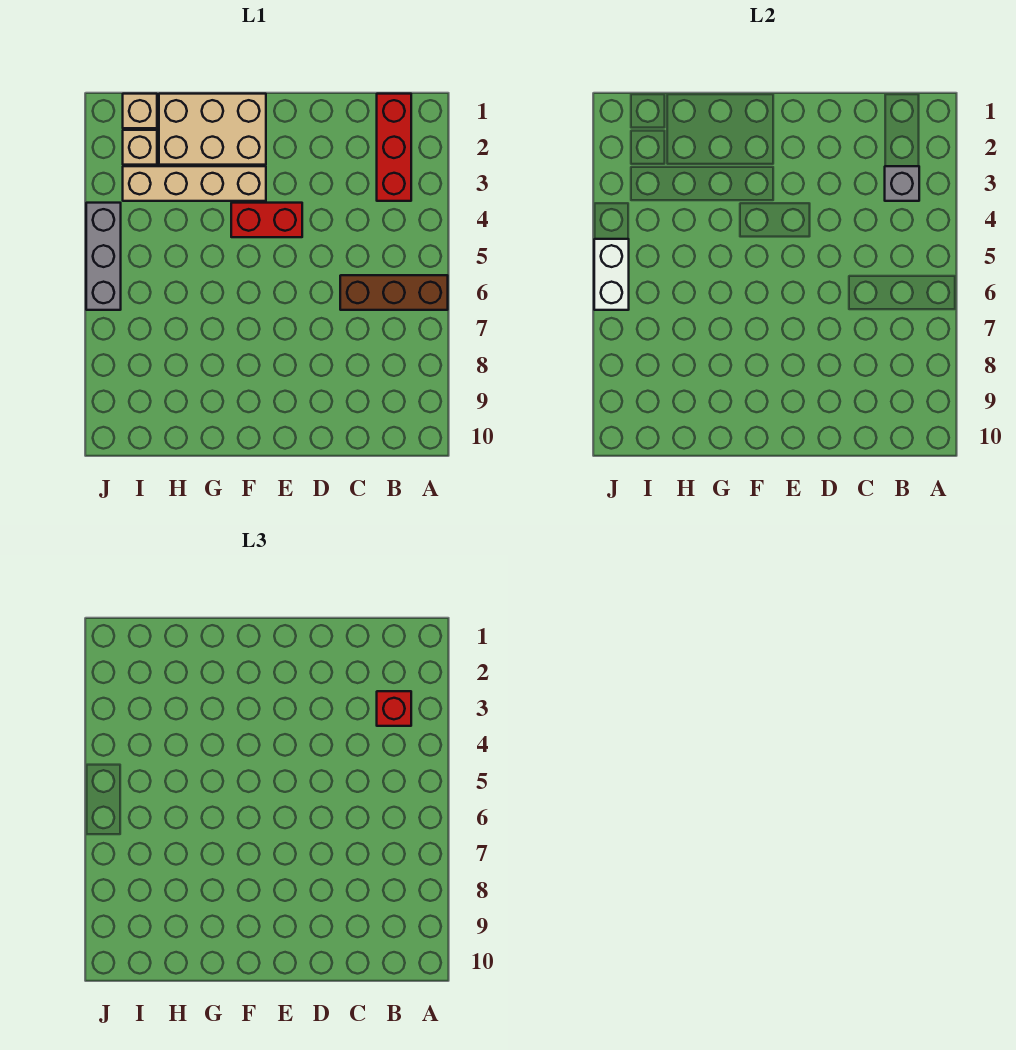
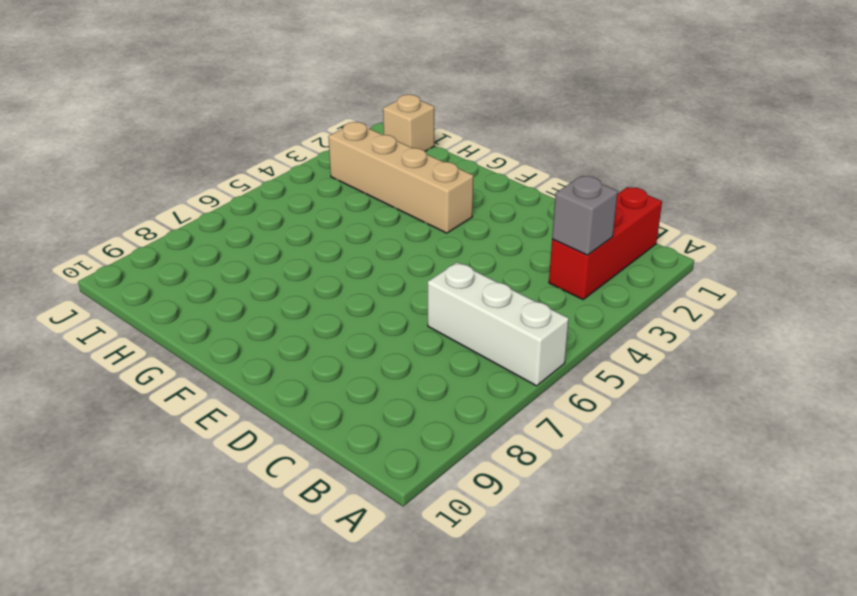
white brick A6:C6 level 1 -> brown brick A6:C6 level 1
none -> red brick E4:F4 level 1
none -> tan brick F1:H2 level 1

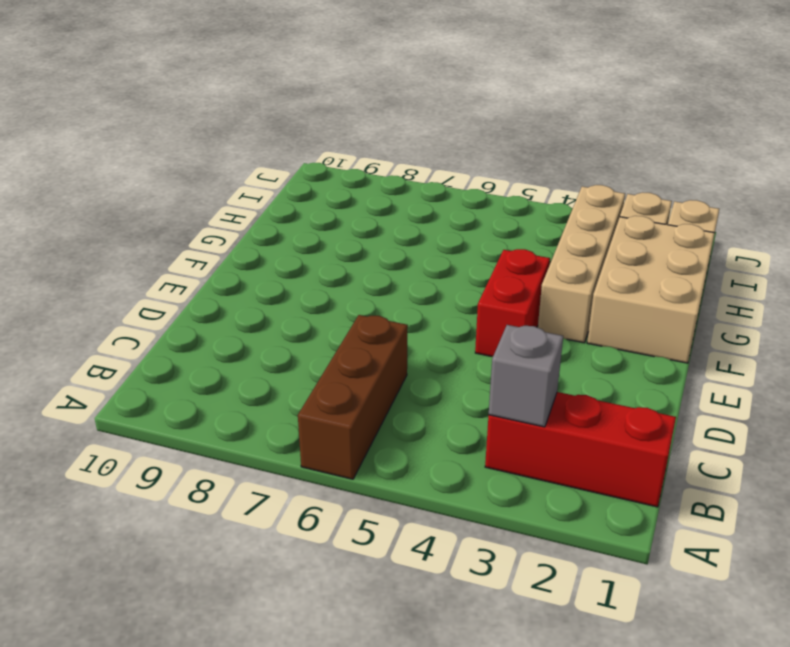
none -> grey brick J4:J6 level 1
none -> white brick J5:J6 level 2

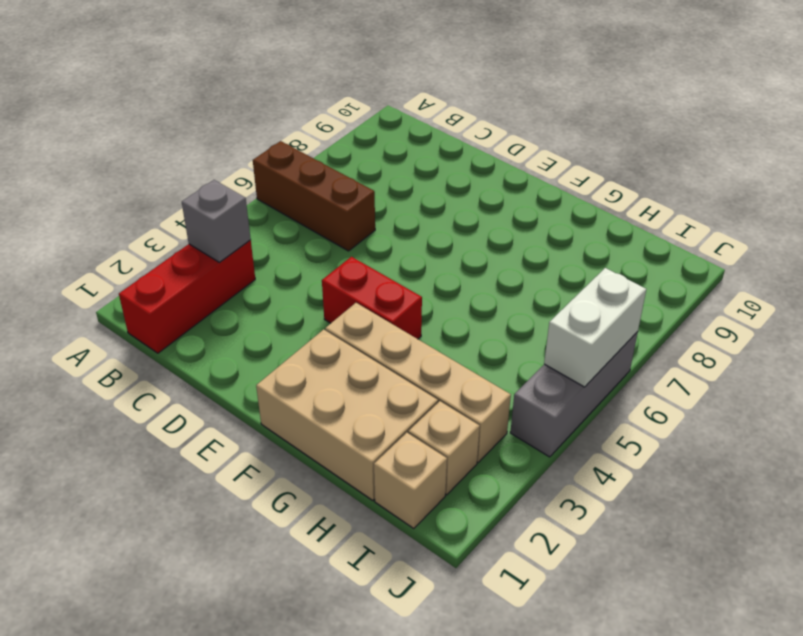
none -> red brick B3 level 3

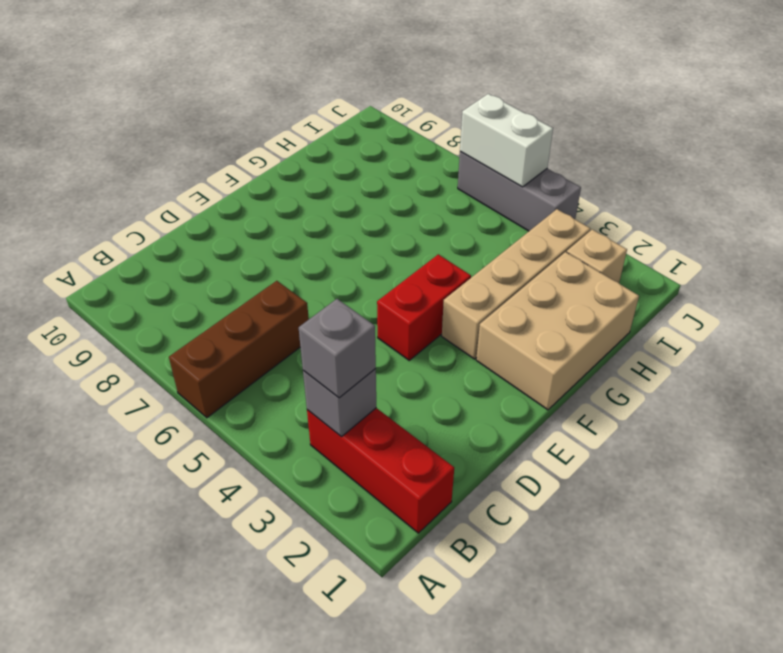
grey brick B3 level 3 -> red brick B3 level 3
none -> tan brick I1 level 1

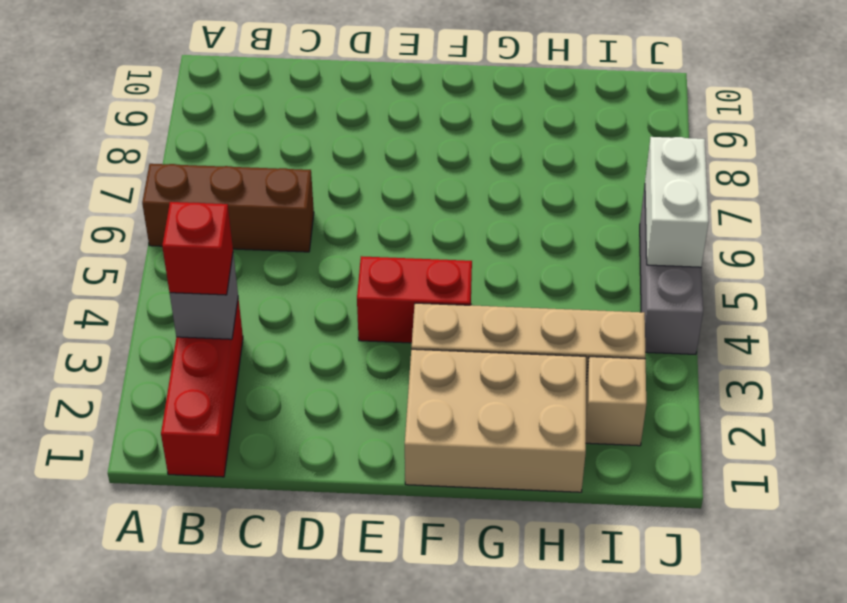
none -> tan brick I1 level 1

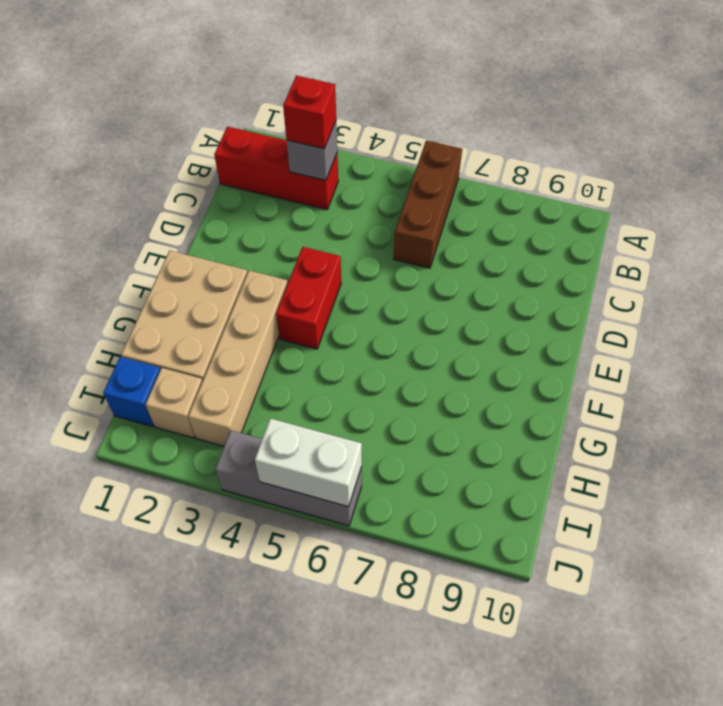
blue brick I1 level 1 -> tan brick I1 level 1

